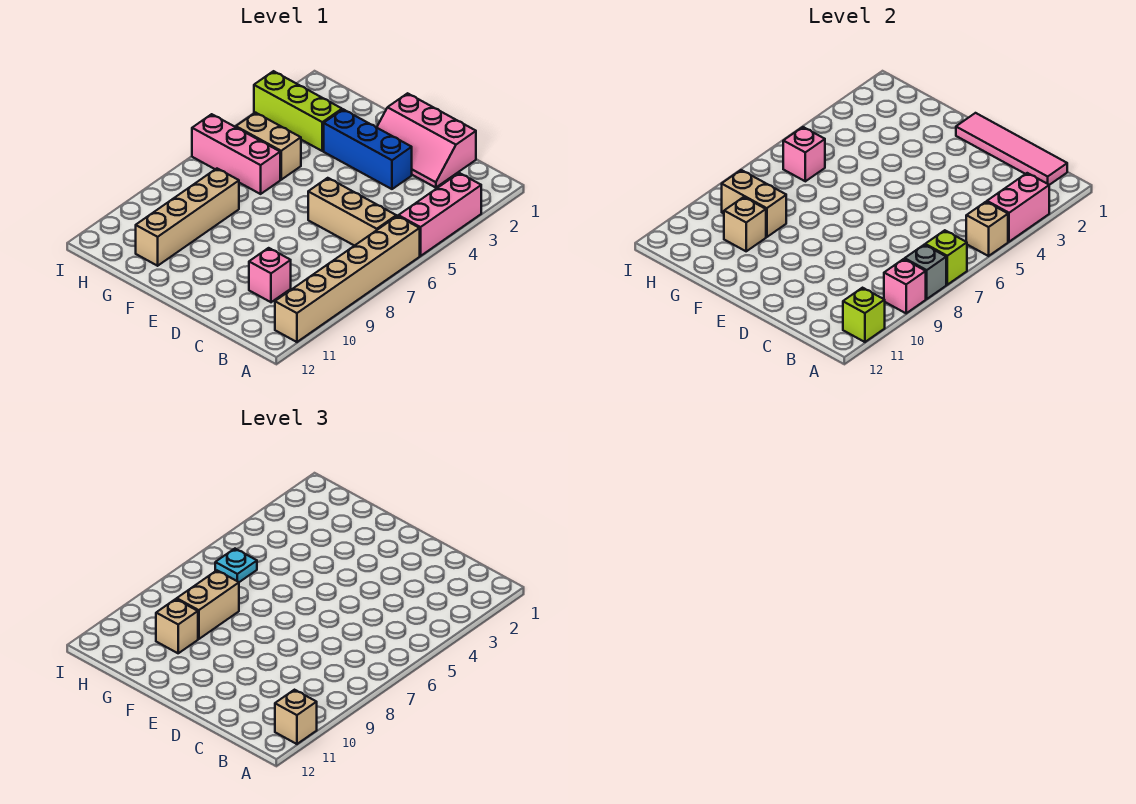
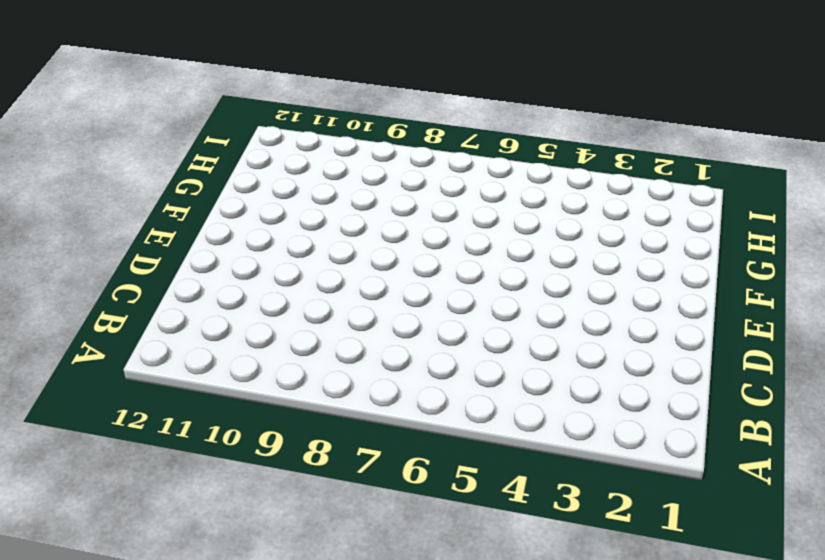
none -> pink brick A3:A5 level 1
none -> tan brick A6:A11 level 1
none -> tan brick B6:D6 level 1

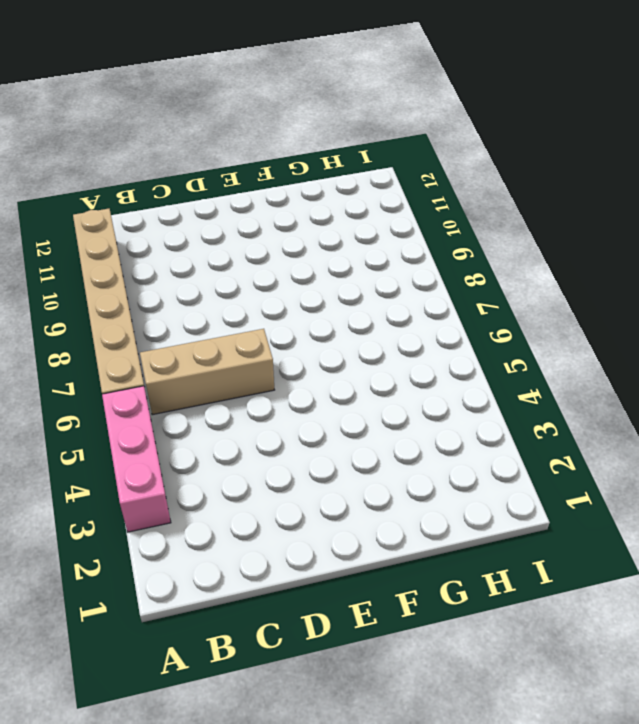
none -> pink slope C1:E2 level 1 top 1
none -> pink brick C10 level 1
none -> blue brick D3:F3 level 1

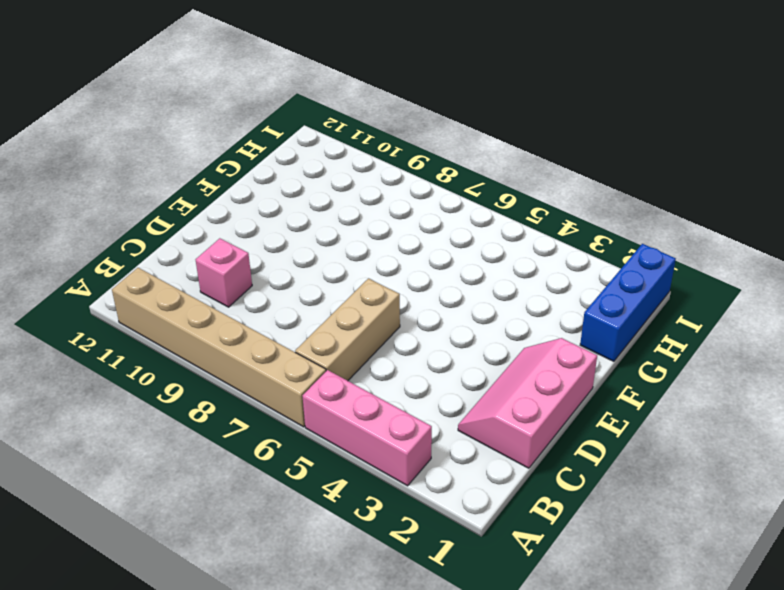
blue brick G1:I1 level 1 -> blue brick D3:F3 level 1
none -> lime brick G3:I3 level 1
none -> tan brick G5:H5 level 1
none -> pink brick G6:I6 level 1

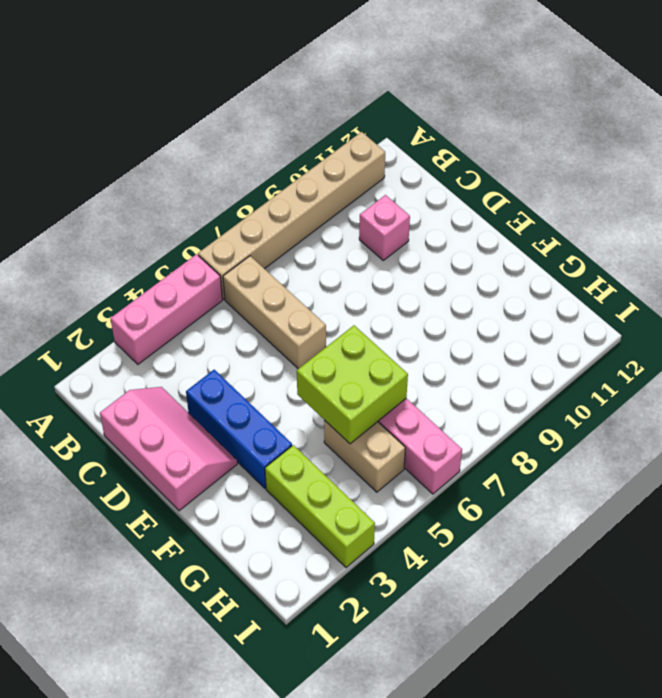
lime brick F5:G6 level 2 -> none
none -> tan brick G8:G11 level 1
none -> pink brick A3:A4 level 2
none -> tan brick A5 level 2

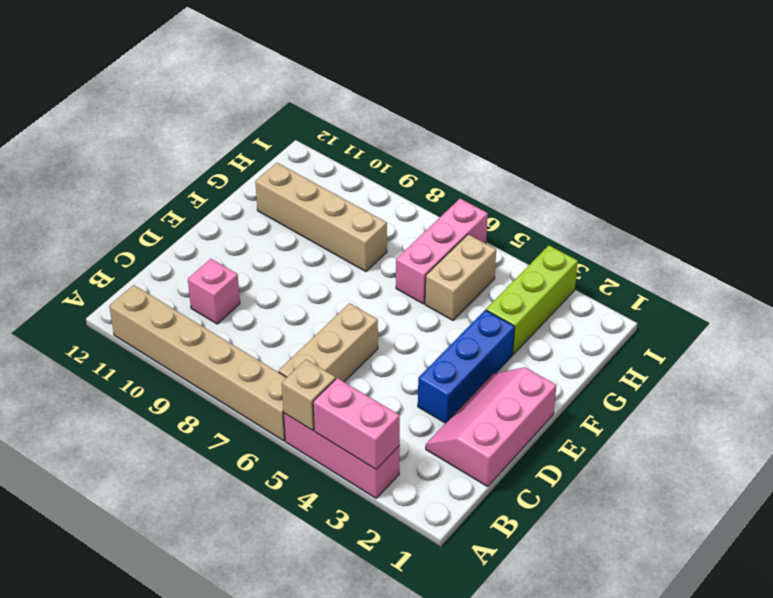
none -> lime brick A7 level 2
none -> grey brick A8 level 2
none -> pink brick A9 level 2

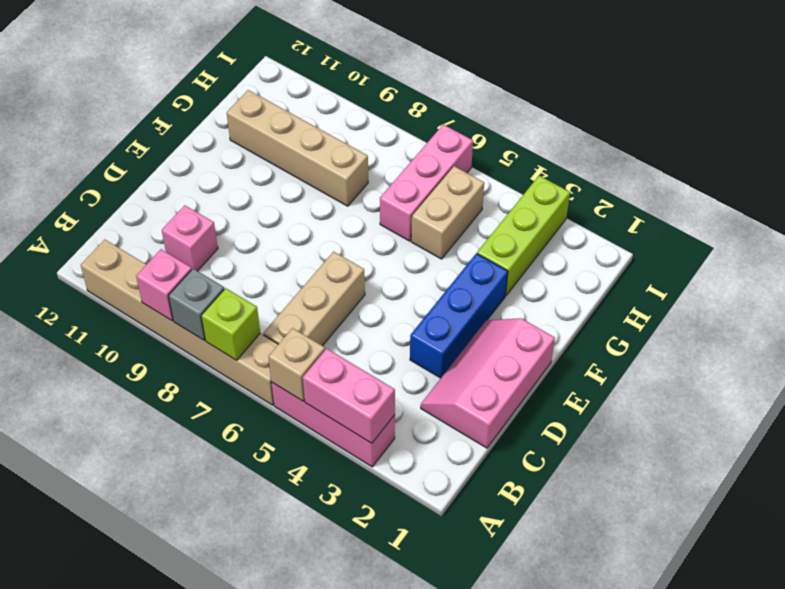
none -> lime brick A11 level 2
none -> pink tile B1:E1 level 2
none -> tan brick G9:H9 level 2

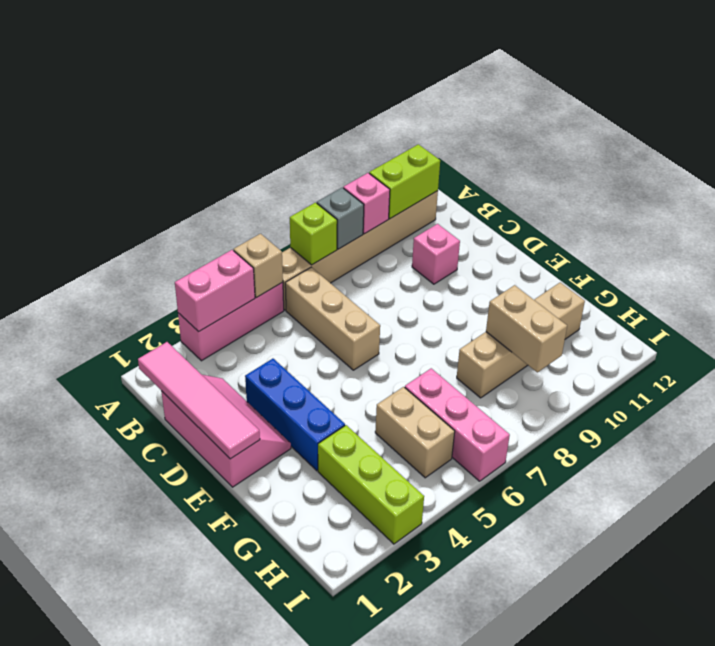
lime brick A10:A11 level 2 -> lime brick A11 level 2
none -> tan brick G10 level 2
none -> pink brick H6 level 2
none -> tan brick A11 level 3

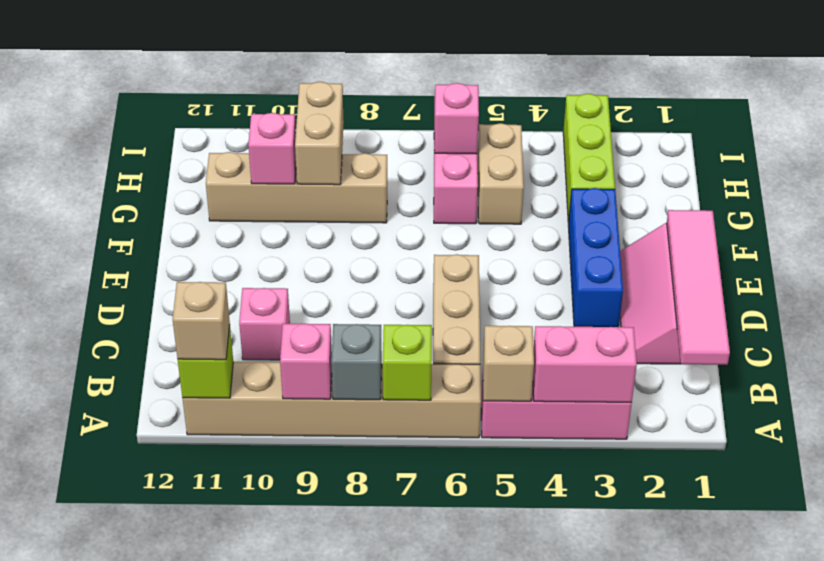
pink brick G10 level 2 -> tan brick G10 level 2
none -> tan brick G8:G9 level 3
none -> tan brick G10 level 3
none -> cyan plate H6 level 3

